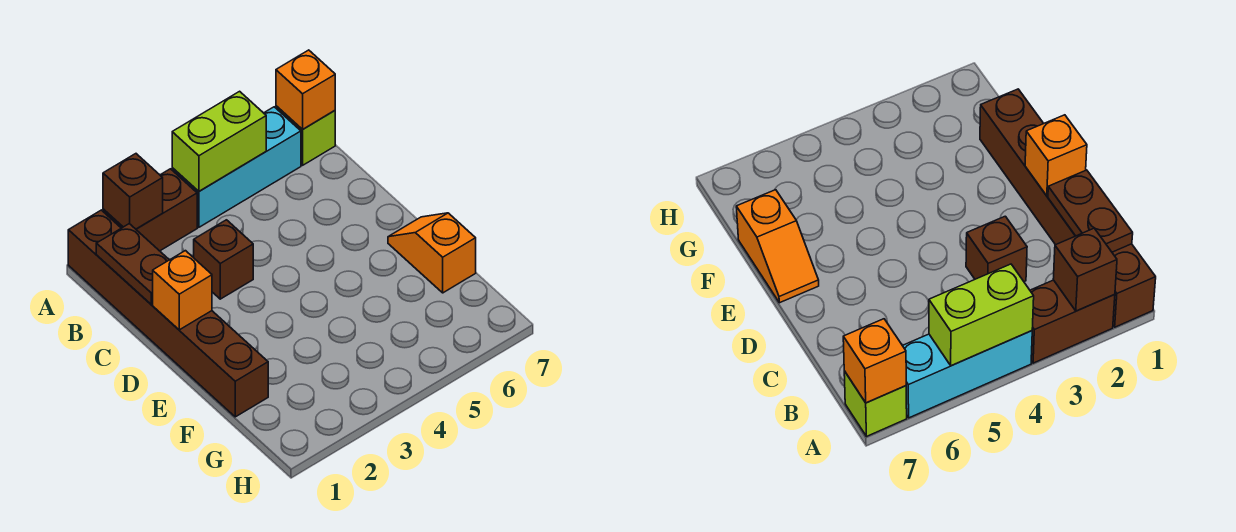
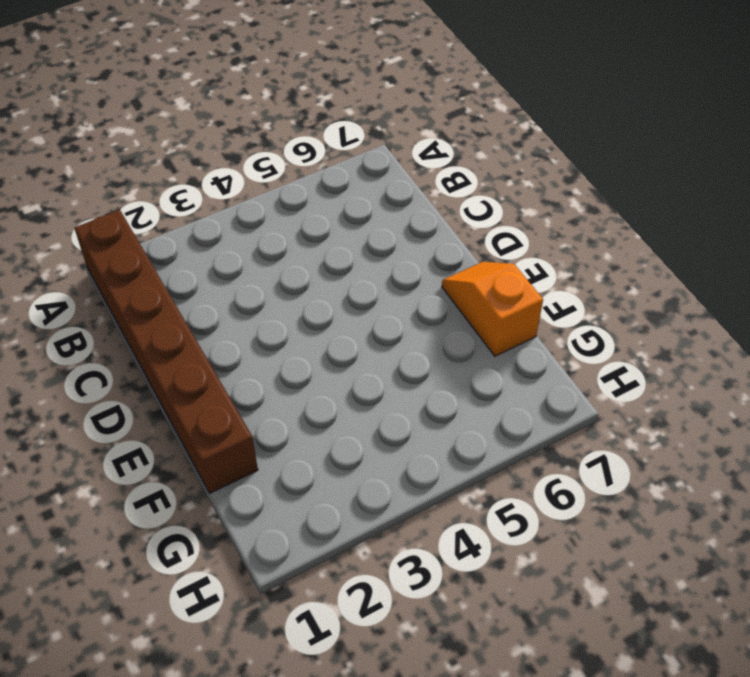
none -> brown brick A2:A3 level 1
none -> cyan brick A4:A6 level 1

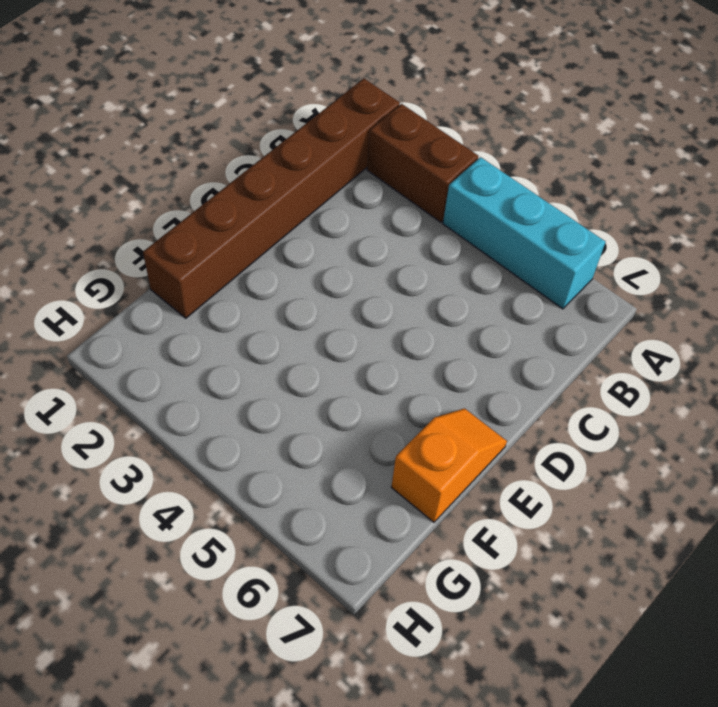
none -> lime brick A7 level 1
none -> brown brick C3 level 1

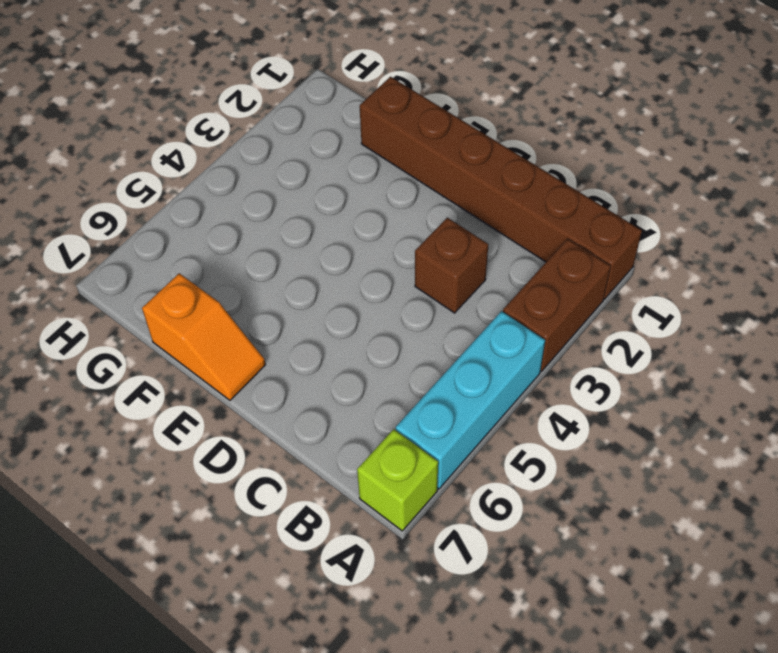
none -> brown brick A2 level 2
none -> lime brick A4:A5 level 2

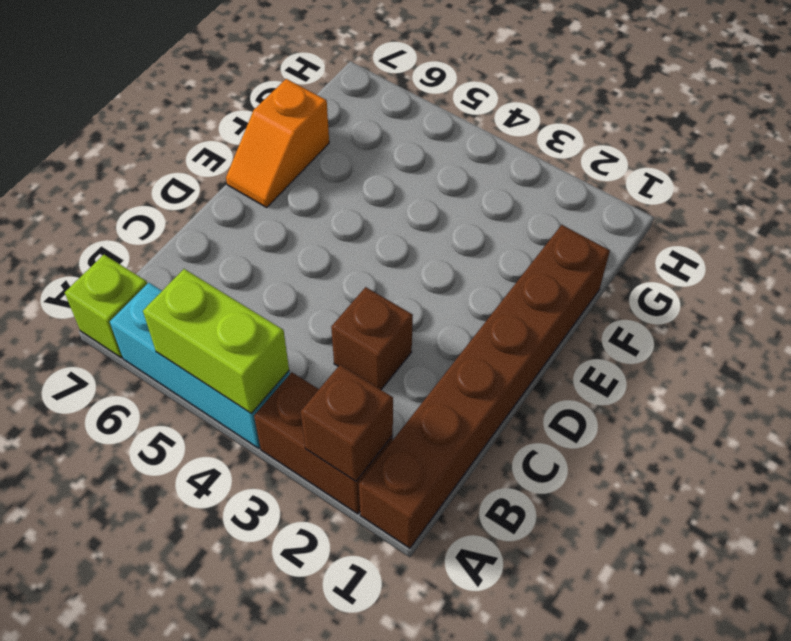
none -> orange brick A7 level 2
none -> brown plate B1:C1 level 2

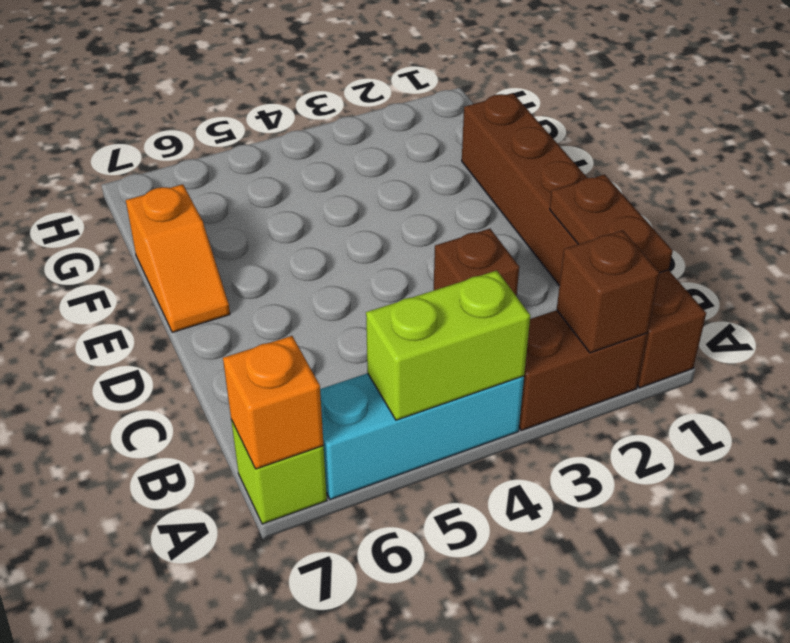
none -> orange brick D1 level 2

